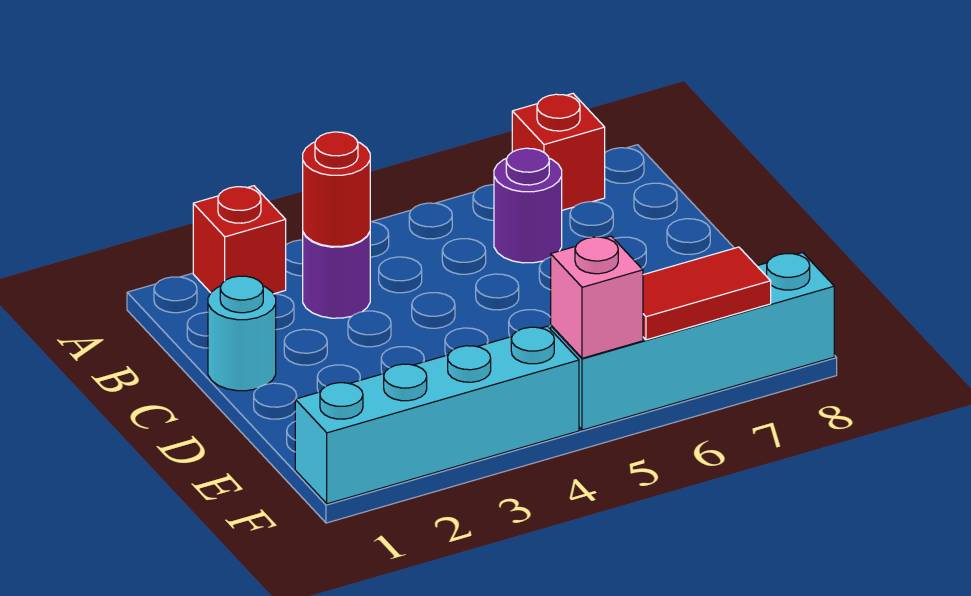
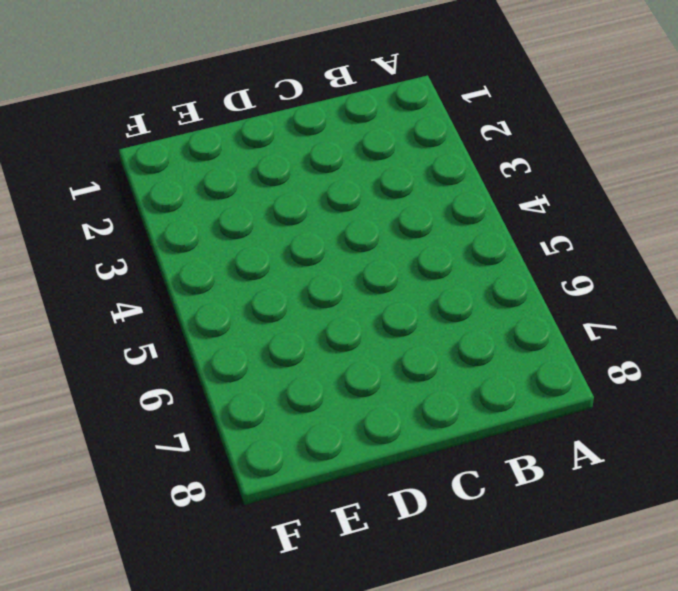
none -> red brick A2 level 1
none -> red brick A7 level 1

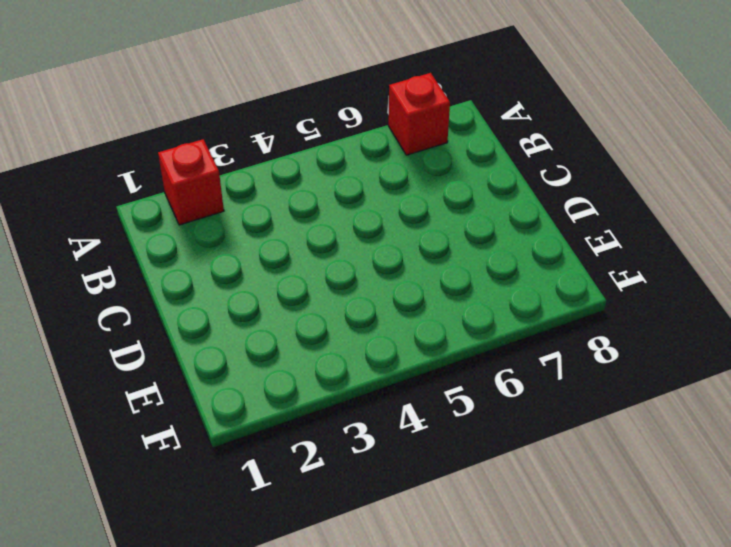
none -> purple round brick B3 level 1
none -> purple round brick B6 level 1

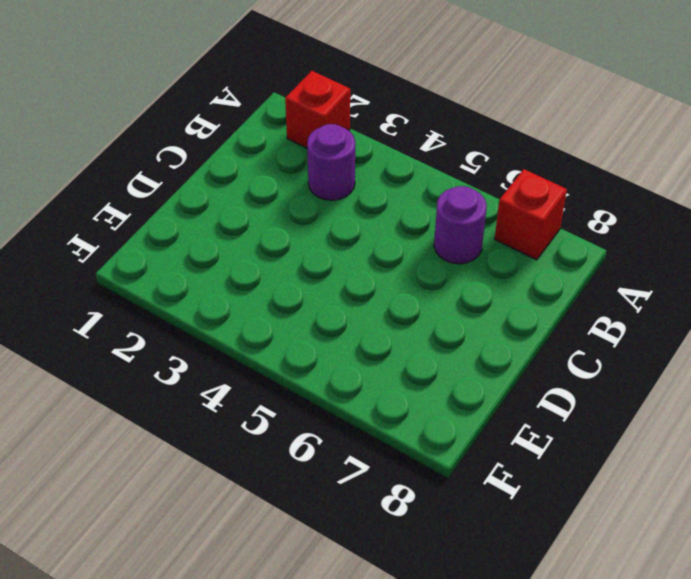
none -> cyan round brick C1 level 1
none -> cyan brick F1:F4 level 1

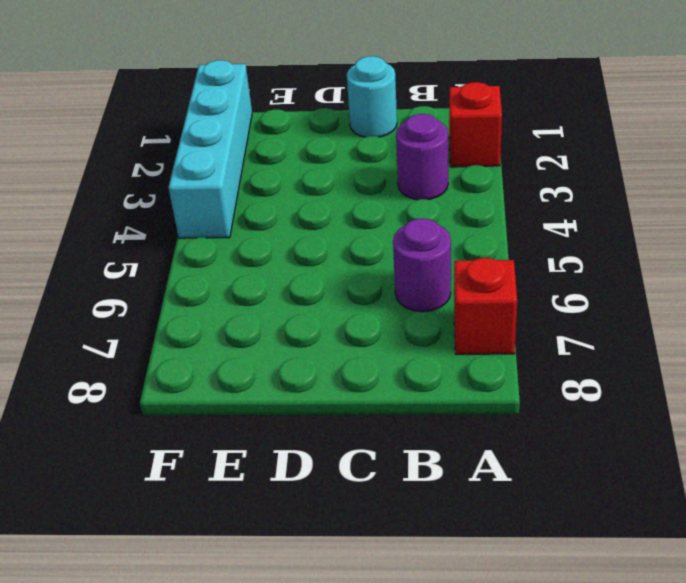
none -> cyan brick F5:F8 level 1
none -> red round brick B3 level 2

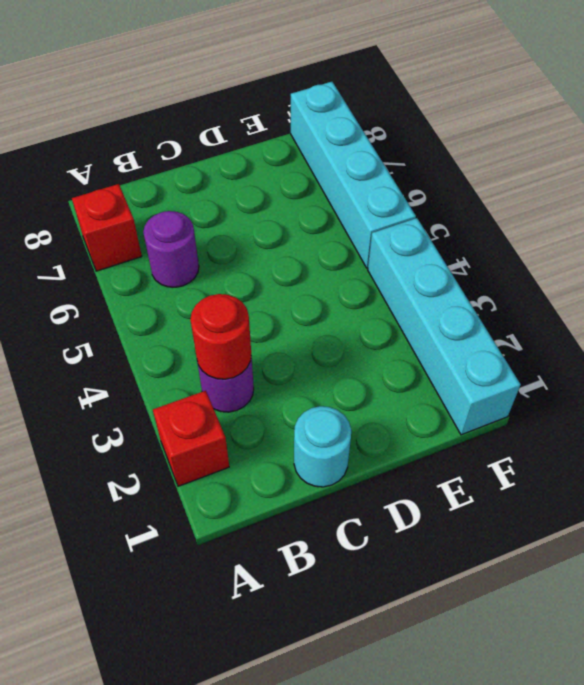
none -> pink brick F5 level 2
none -> red tile F6:F7 level 2

